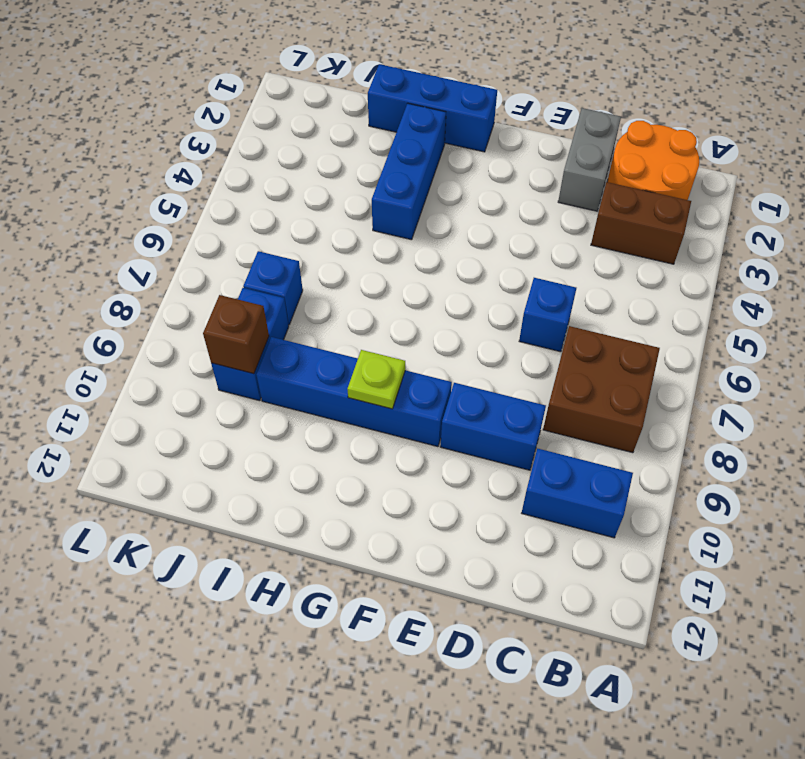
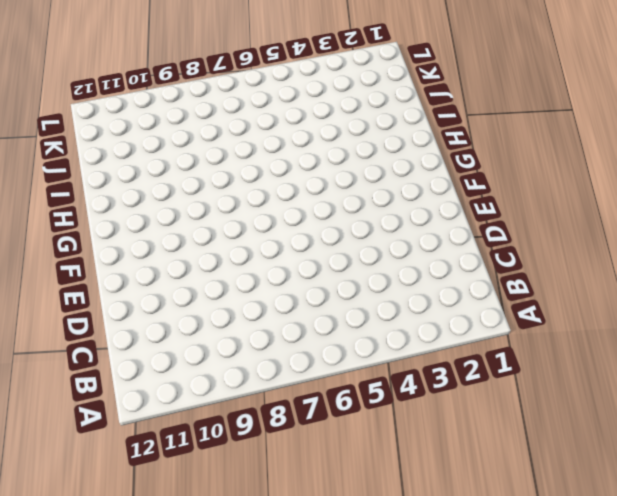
none -> orange round brick B1:C2 level 1
none -> brown brick B3:C3 level 1
none -> brown brick B7:C8 level 1

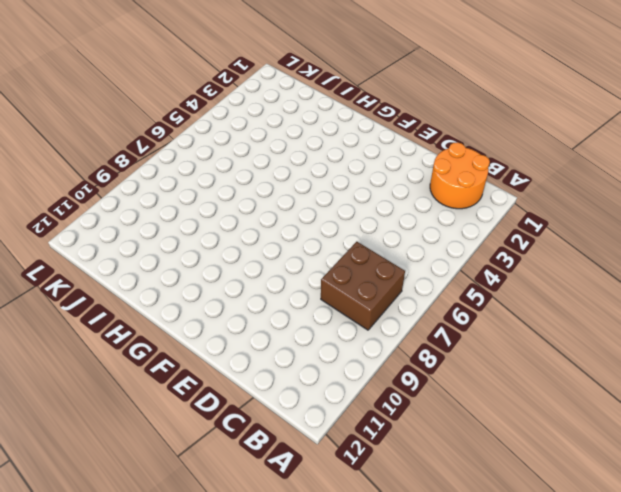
none -> brown brick B3:C3 level 1
none -> blue brick B10:C10 level 1
none -> grey brick D1:D2 level 1

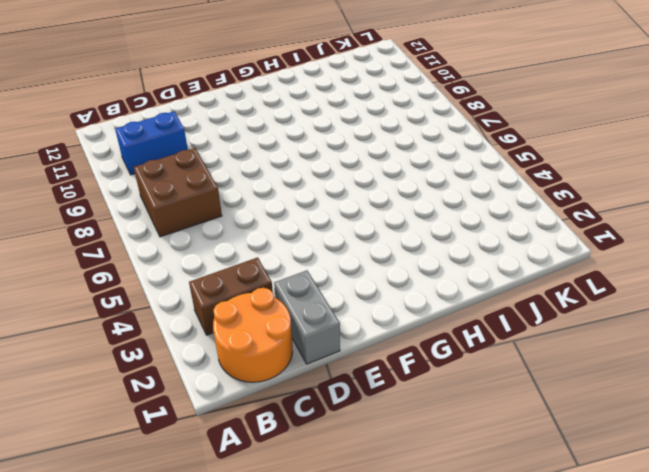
none -> blue brick D6 level 1
none -> blue brick D9:E9 level 1
none -> blue brick F9:I9 level 1

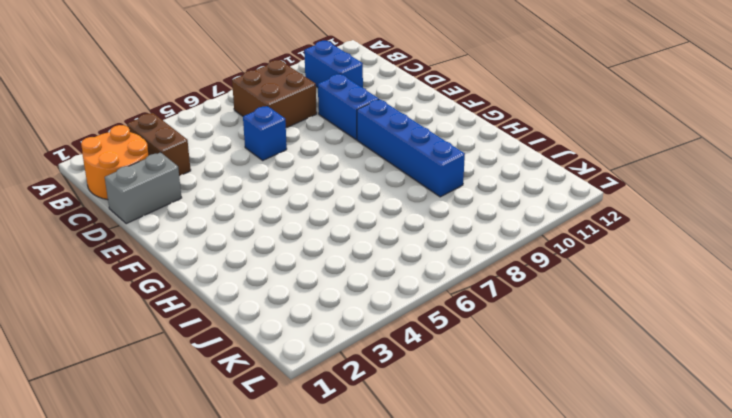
none -> blue brick G1:I1 level 1
none -> blue brick H2:H4 level 1
none -> blue brick J7 level 1

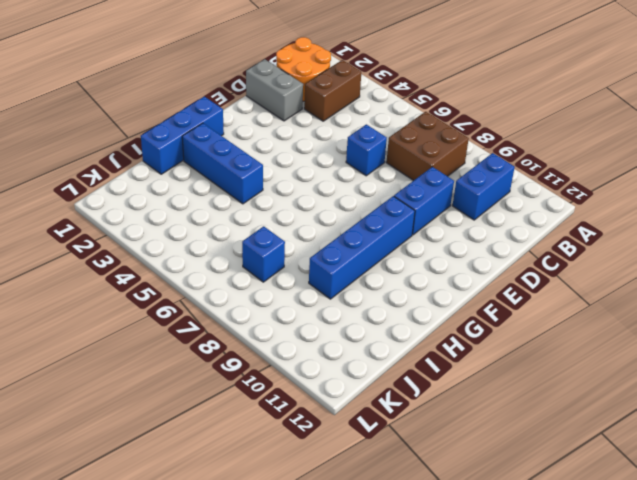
none -> blue brick J8:J9 level 1
none -> lime plate G9 level 2
none -> brown brick J9 level 2

